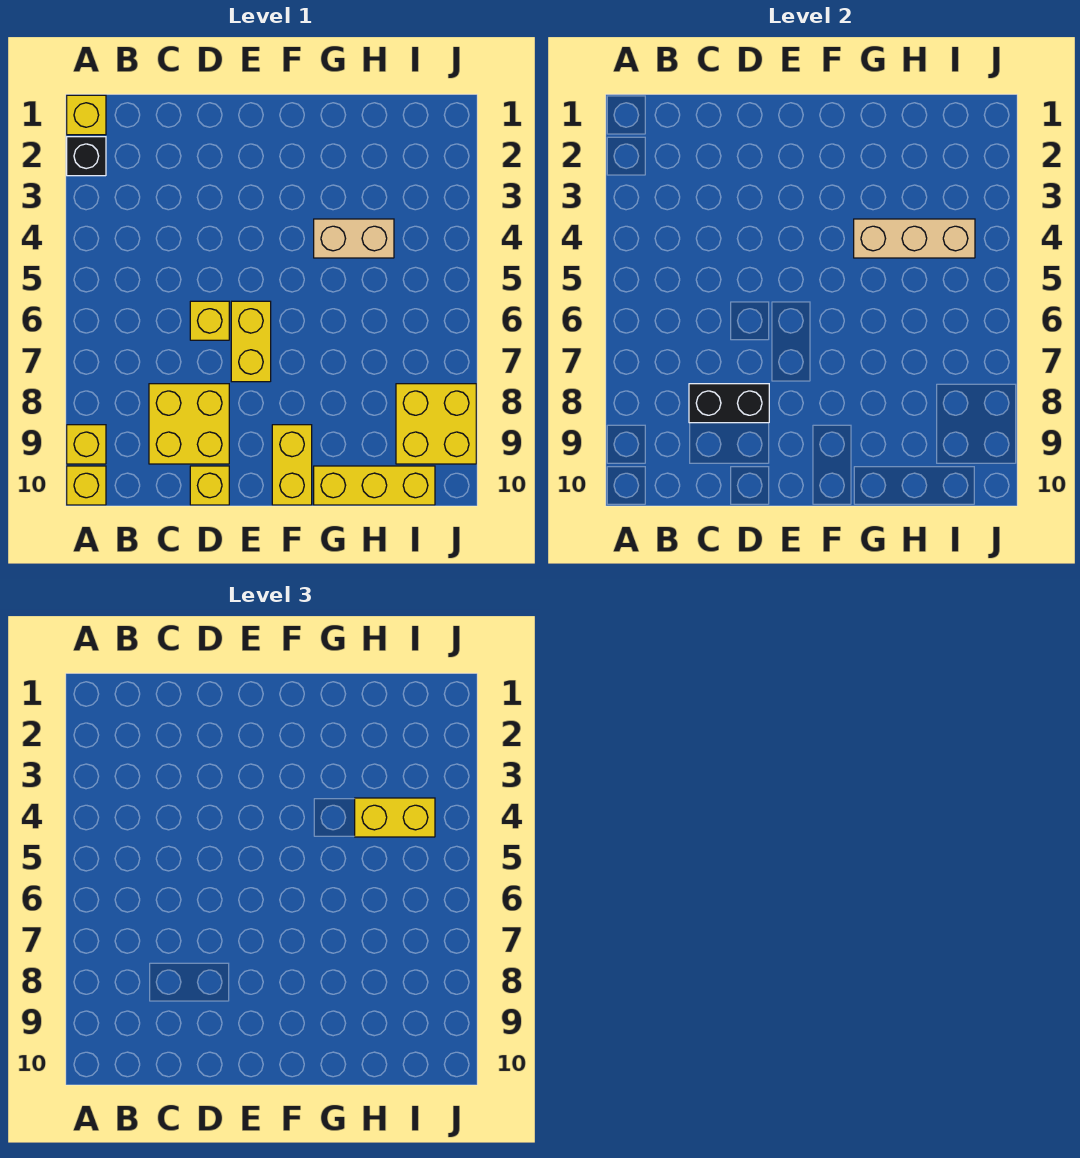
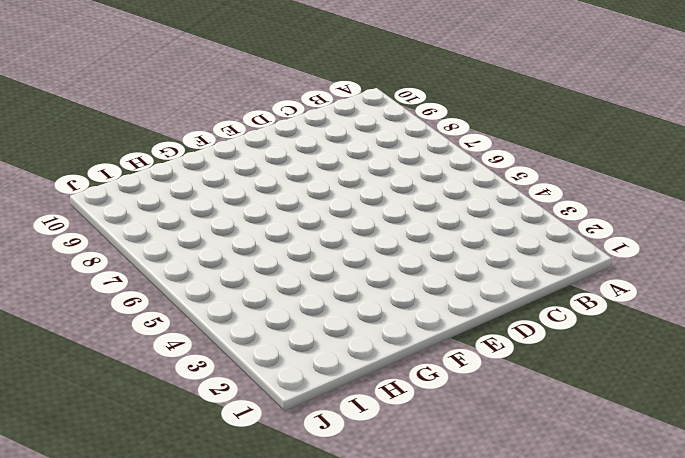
none -> yellow brick A1 level 1
none -> black brick A2 level 1
none -> yellow brick A9 level 1

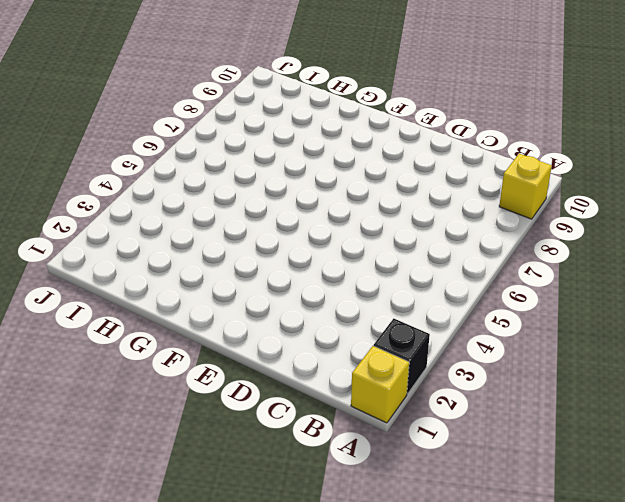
none -> yellow brick A10 level 1
none -> yellow brick C8:D9 level 1
none -> yellow brick D6 level 1

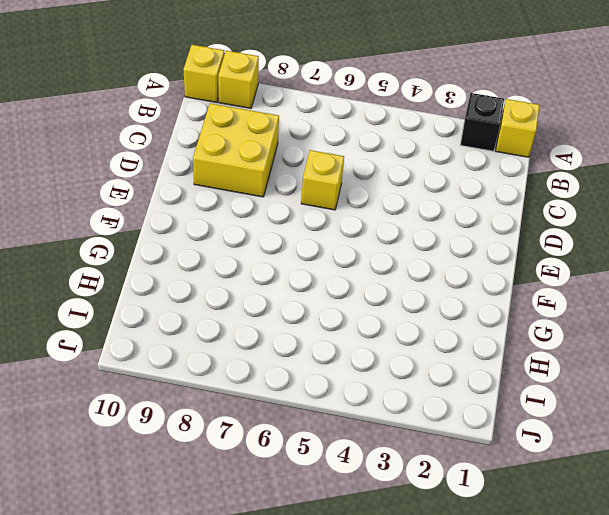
none -> yellow brick D10 level 1
none -> yellow brick E6:E7 level 1
none -> yellow brick F9:F10 level 1

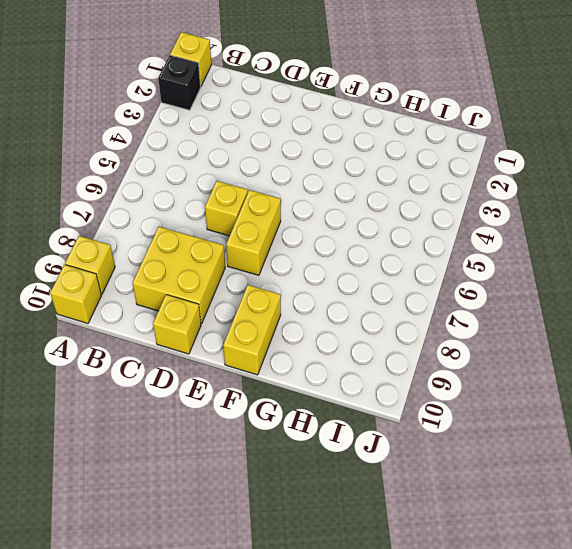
none -> tan brick G4:H4 level 1
none -> yellow brick G10:I10 level 1
none -> yellow brick I8:J9 level 1

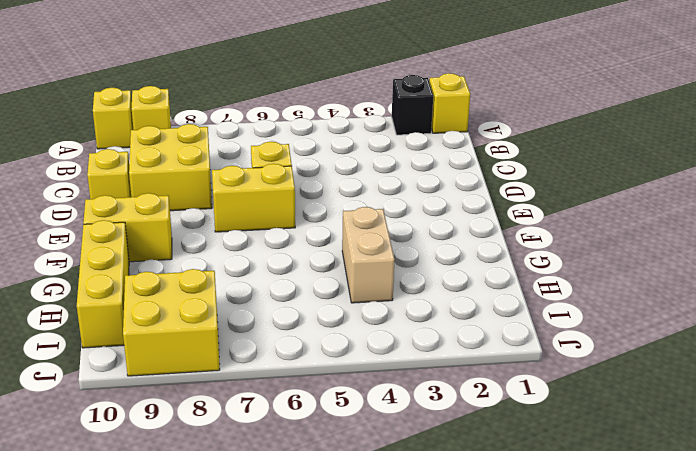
none -> black brick C8:D8 level 2
none -> tan brick G4:I4 level 2
none -> yellow brick H4:I4 level 3

